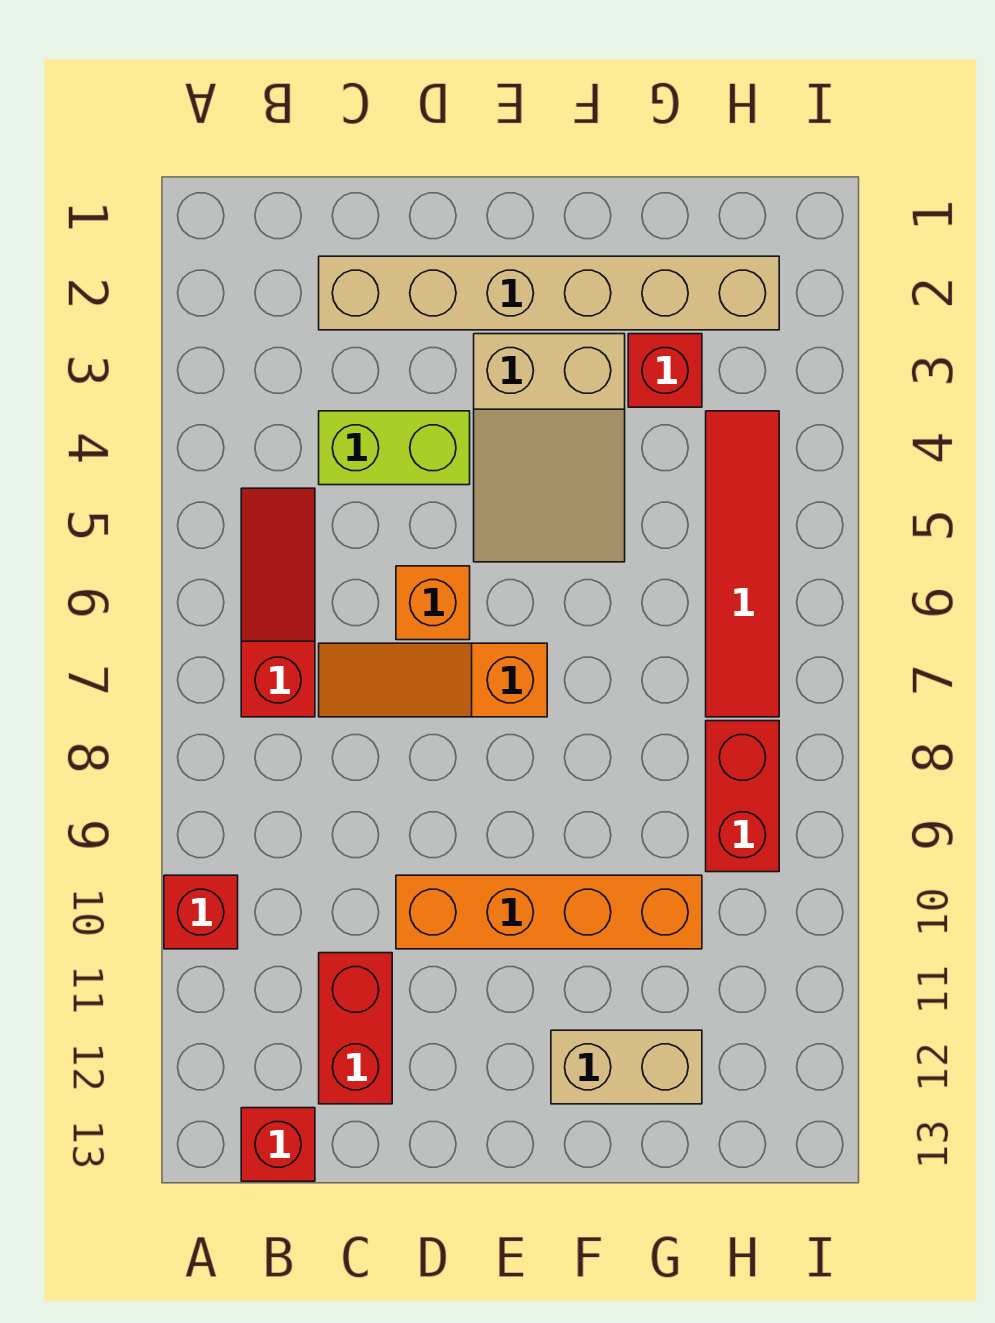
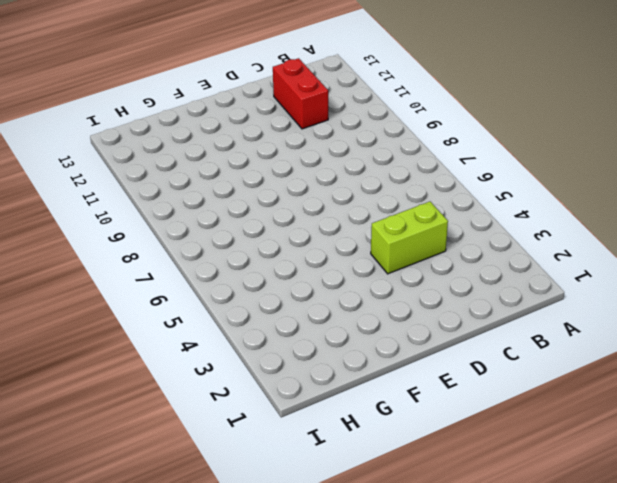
none -> red brick A10 level 1
none -> red slope B5:B7 level 1 top 7
none -> red brick B13 level 1

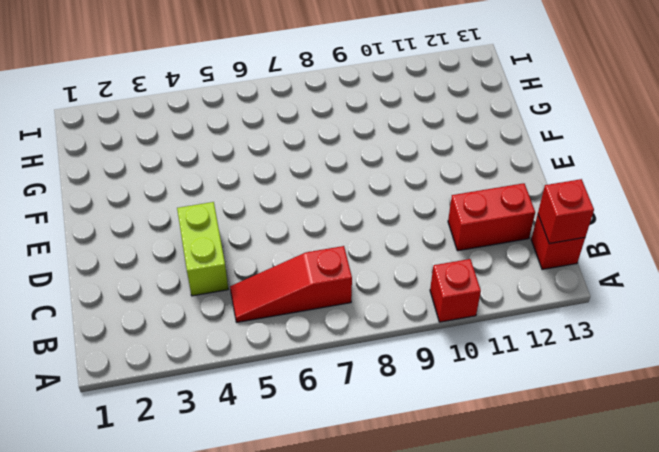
red brick B13 level 2 -> red brick G3 level 1
none -> tan brick C2:H2 level 1
none -> orange slope C7:E7 level 1 top E
none -> orange brick D6 level 1

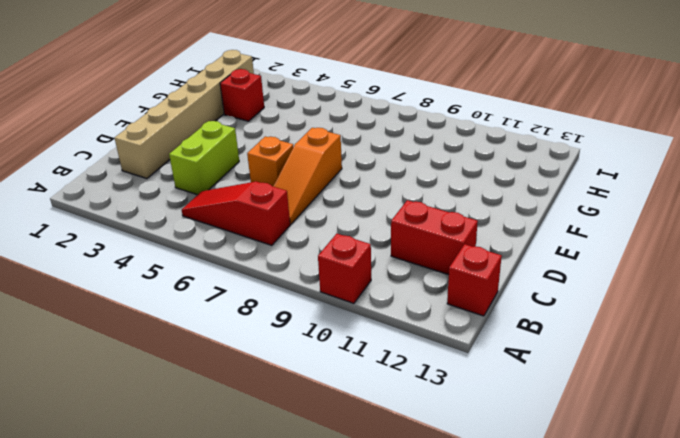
none -> orange brick D10:G10 level 1
none -> tan slope E3:F5 level 1 top 3
none -> tan brick F12:G12 level 1

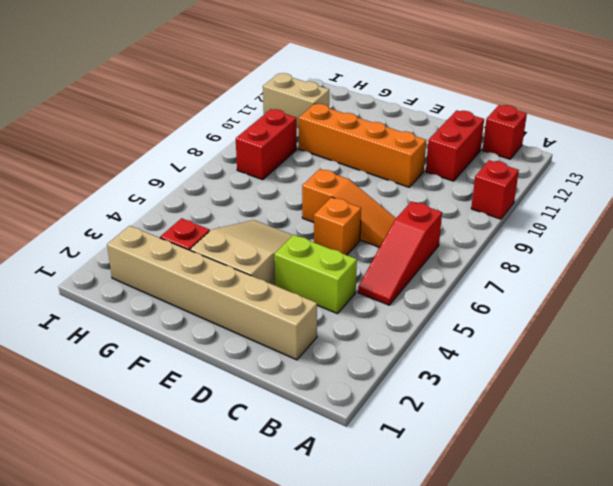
tan brick H11:I11 level 1 -> tan brick F12:G12 level 1
none -> red tile H4:H7 level 1

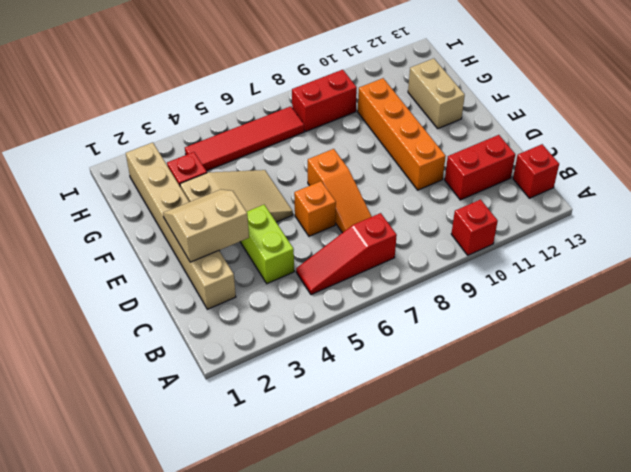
tan slope D2:E3 level 2 top D -> none

